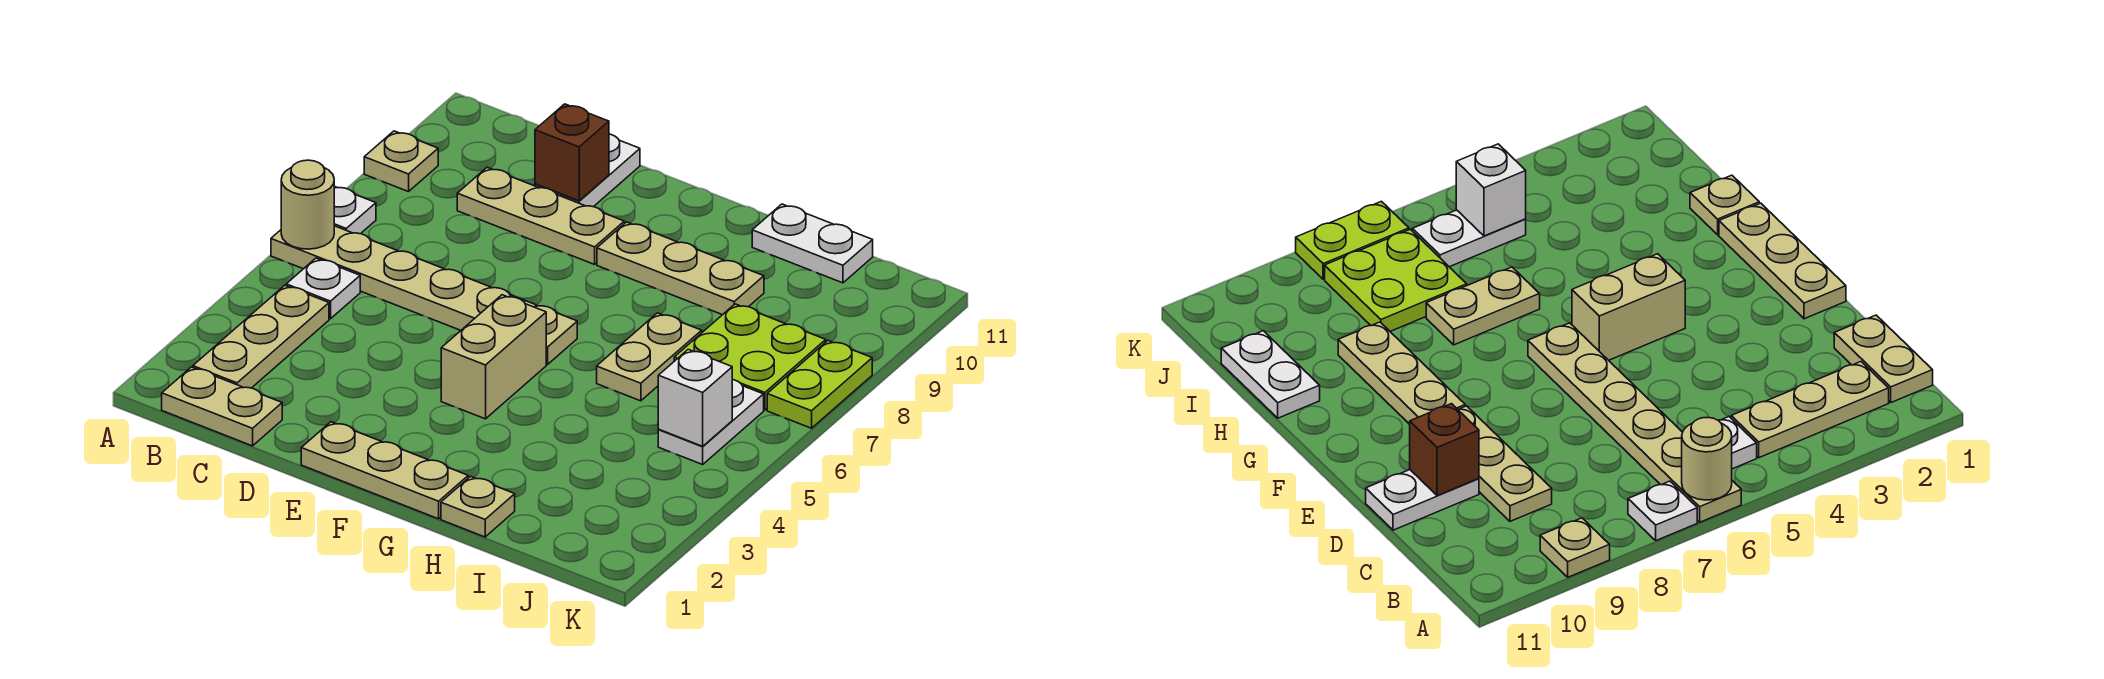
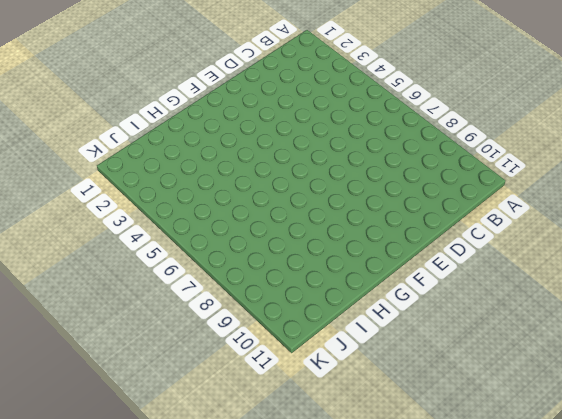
none -> tan plate A6:F6 level 1
none -> white plate A7 level 1
none -> tan plate A9 level 1

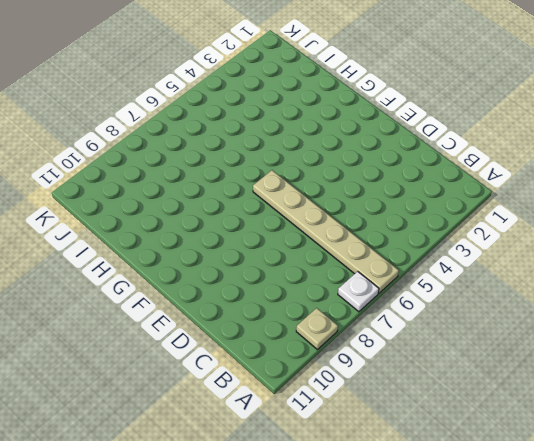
none -> tan plate B1:C1 level 1
none -> tan plate B2:B4 level 1
none -> white plate B5 level 1

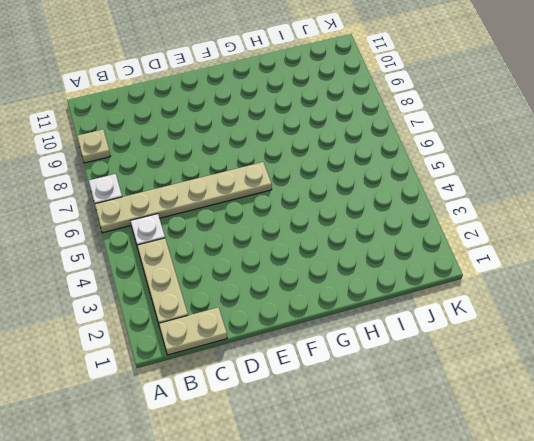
none -> tan plate C9:E9 level 1
none -> white plate D10:D11 level 1
none -> tan plate E1:G1 level 1

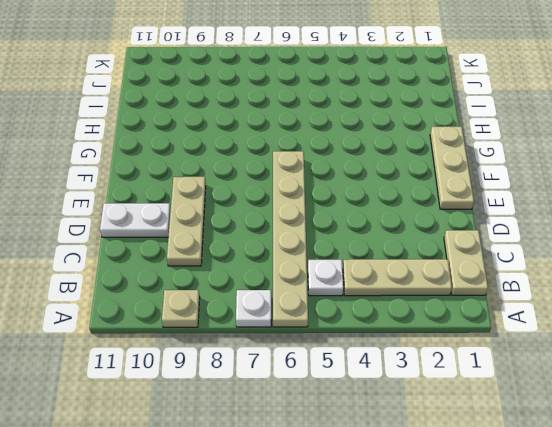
none -> tan brick F4:F5 level 1
none -> tan plate F9:H9 level 1
none -> tan plate H1 level 1

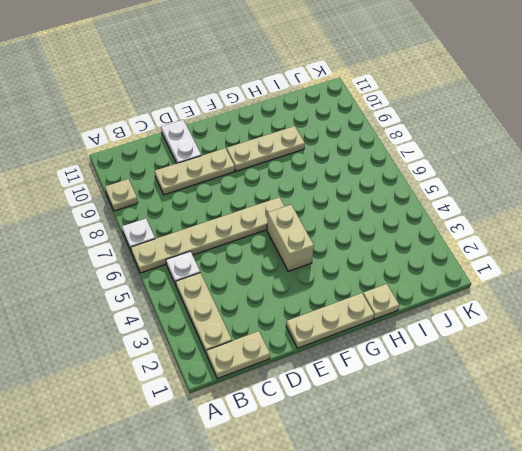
none -> tan plate H6:H7 level 1
none -> white plate H11:I11 level 1
none -> lime plate I7:J8 level 1

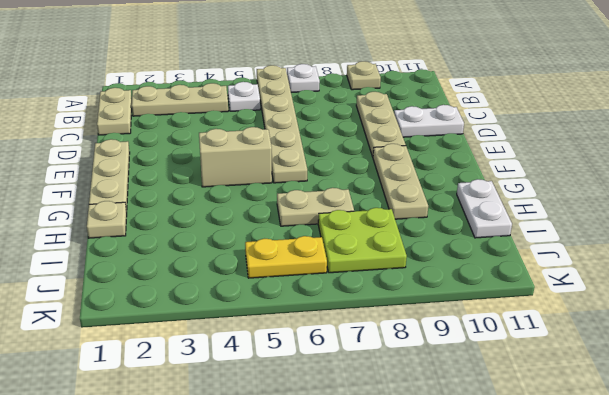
yellow plate J5:J6 level 1 -> white plate J5:J6 level 1
none -> lime plate K7:K8 level 1
none -> tan round brick A6 level 2
none -> brown brick D10 level 2

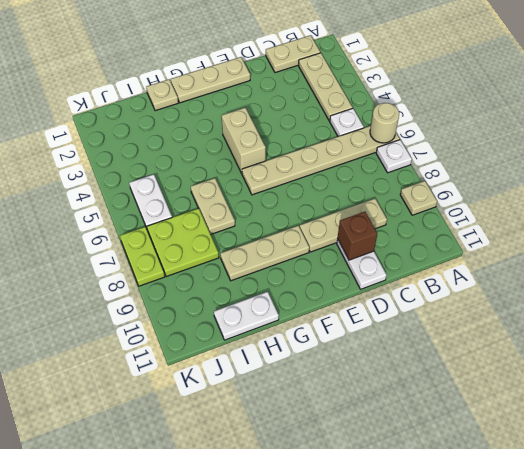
none -> white brick J5 level 2

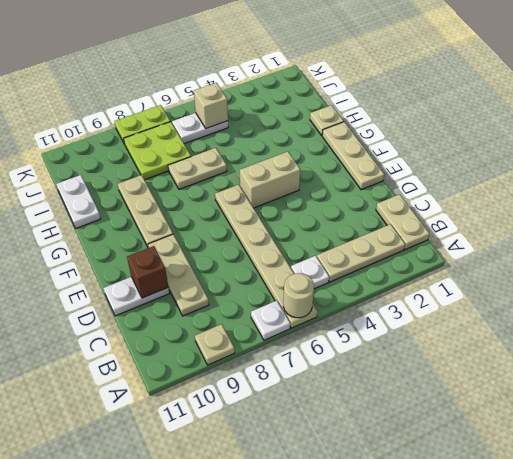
tan brick J5 level 2 -> white brick J5 level 2

